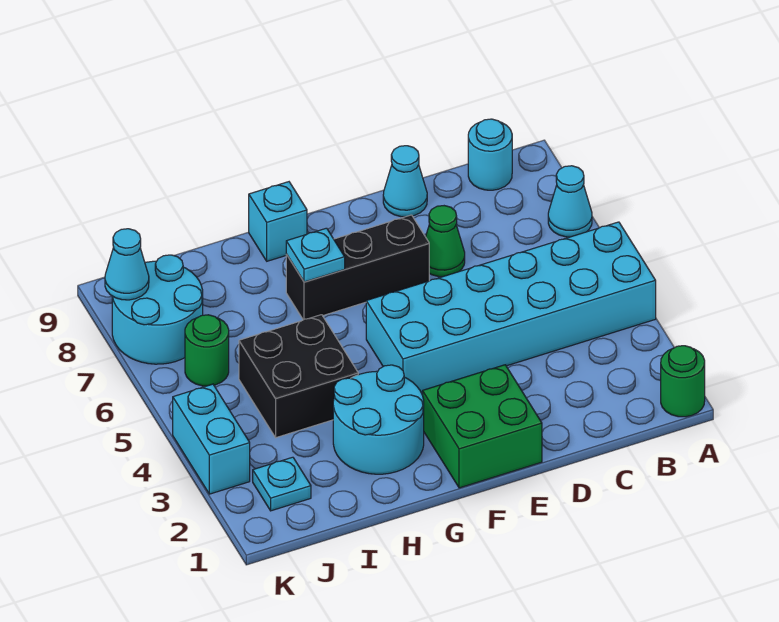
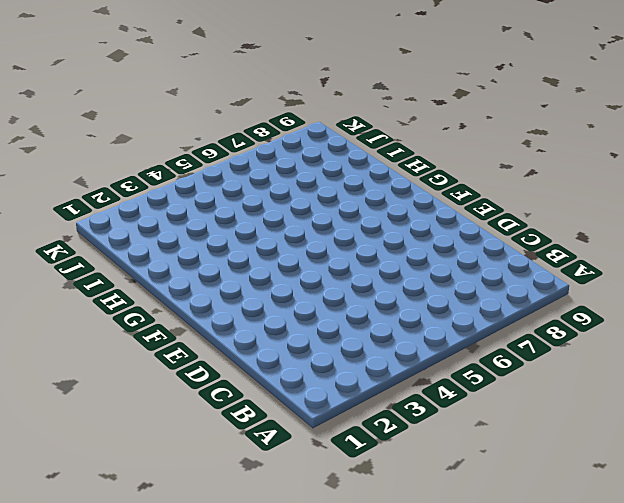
none -> green round brick A1 level 1
none -> cyan brick A4:F5 level 1
none -> cyan cone A7 level 1

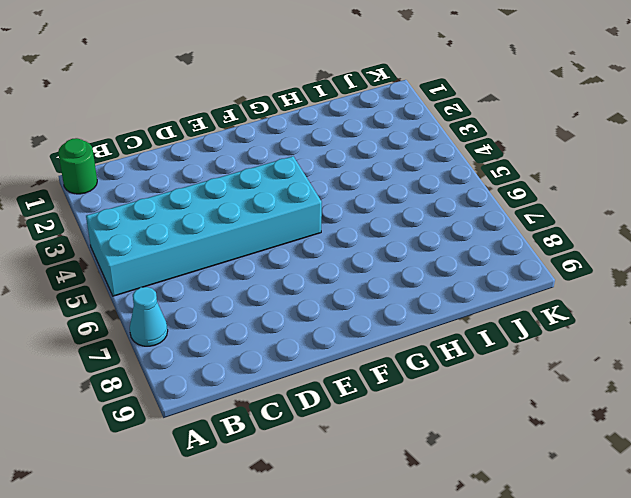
none -> cyan round brick B9 level 1
none -> green cone D7 level 1
none -> cyan cone D9 level 1

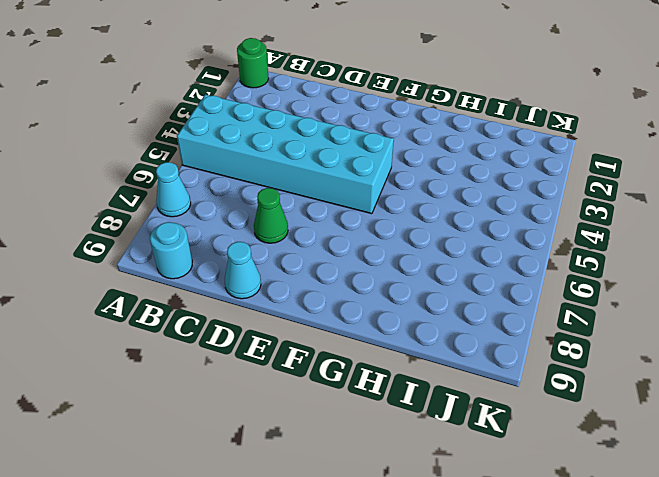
none -> green brick E1:F2 level 1
none -> black brick E7:G7 level 1
none -> cyan round brick G2:H3 level 1

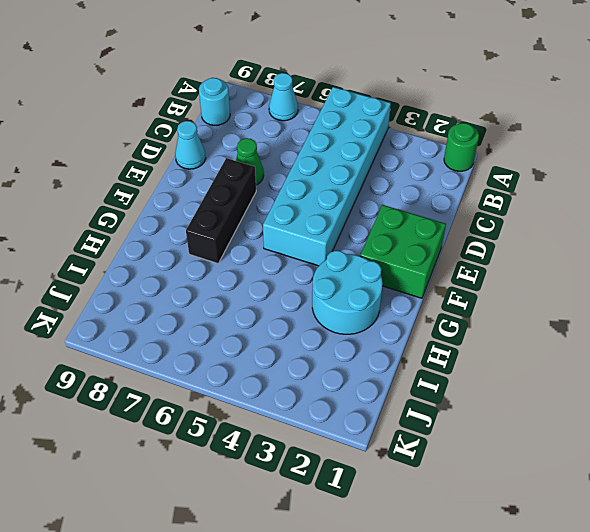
none -> cyan brick G9 level 1
none -> black brick H4:I5 level 1
none -> cyan plate J2 level 1

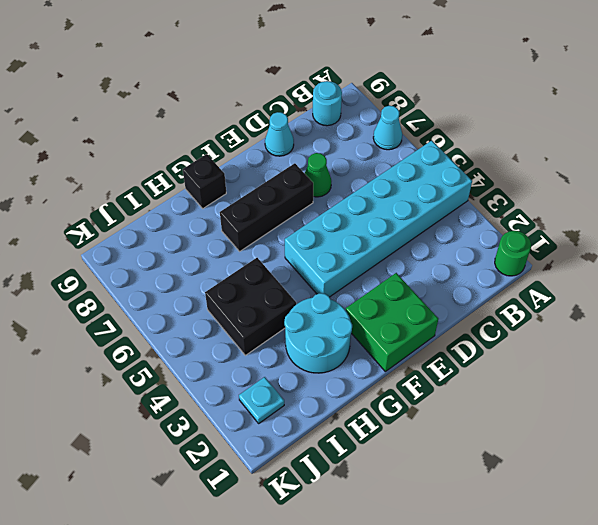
black brick G9 level 1 -> cyan brick G9 level 1
none -> green round brick J6 level 1
none -> cyan round brick J7:K8 level 1
none -> cyan brick K3:K4 level 1

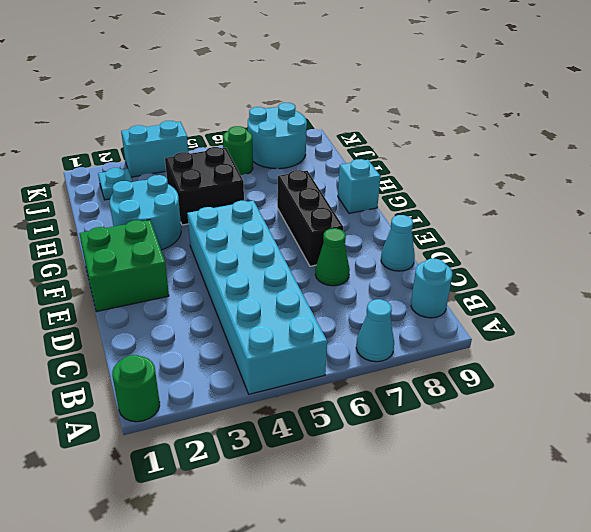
none -> cyan plate G7 level 2
none -> cyan cone K8 level 2

